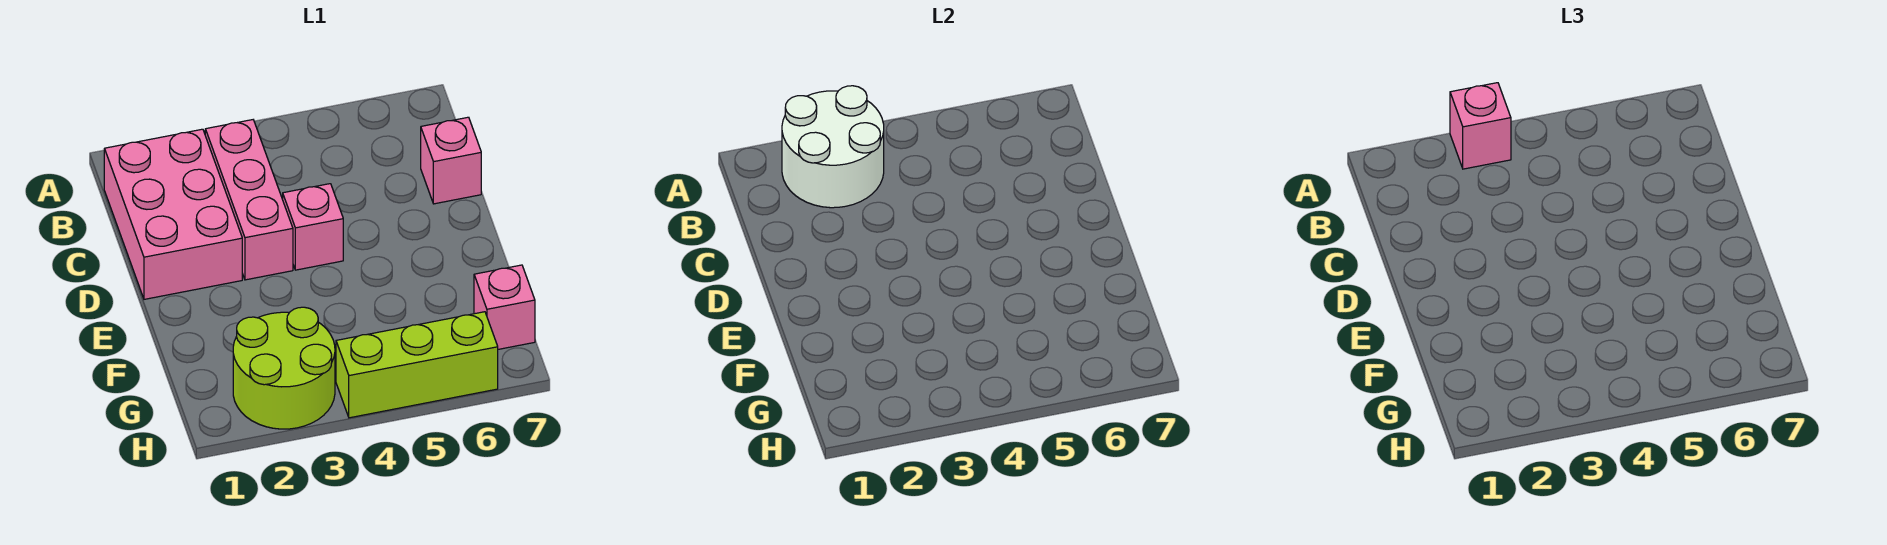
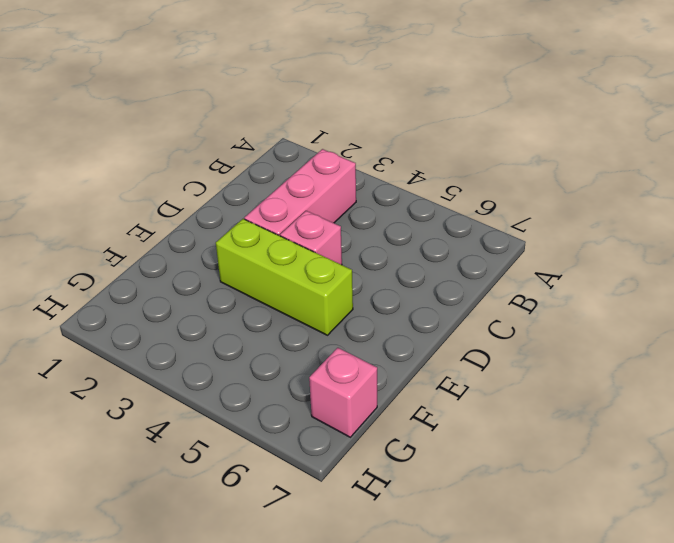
lime brick E3:E5 level 1 -> lime brick H4:H6 level 1
none -> pink brick B1:D2 level 1
none -> pink brick C7 level 1

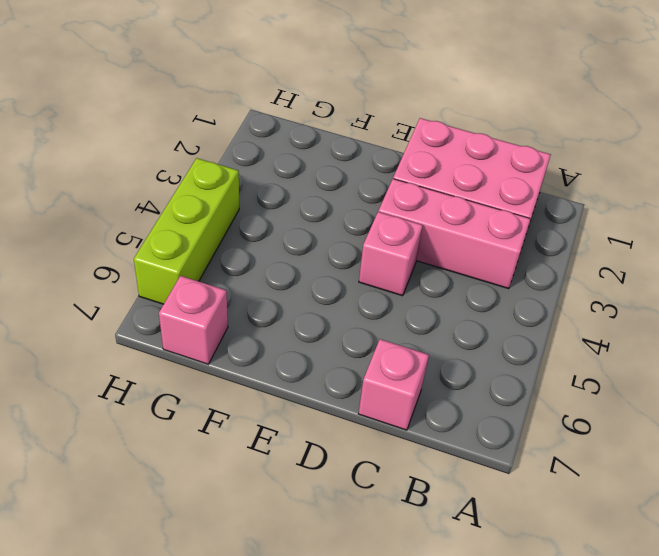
none -> lime round brick G2:H3 level 1
none -> white round brick A2:B3 level 2

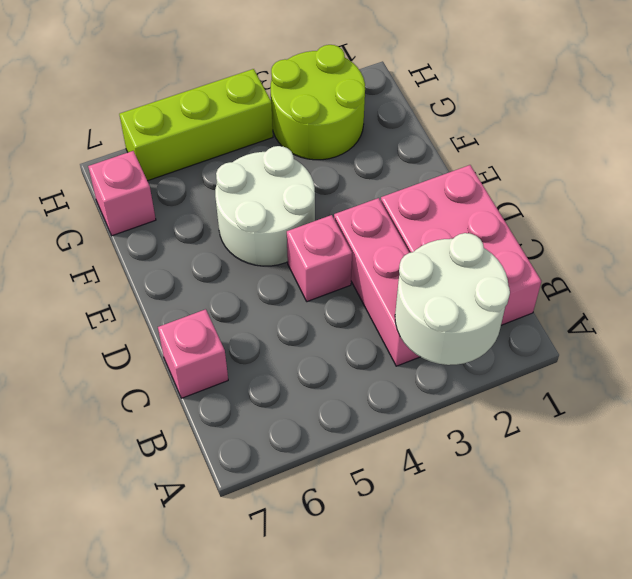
white round brick E4:F5 level 1 -> none
none -> pink brick A3 level 3

